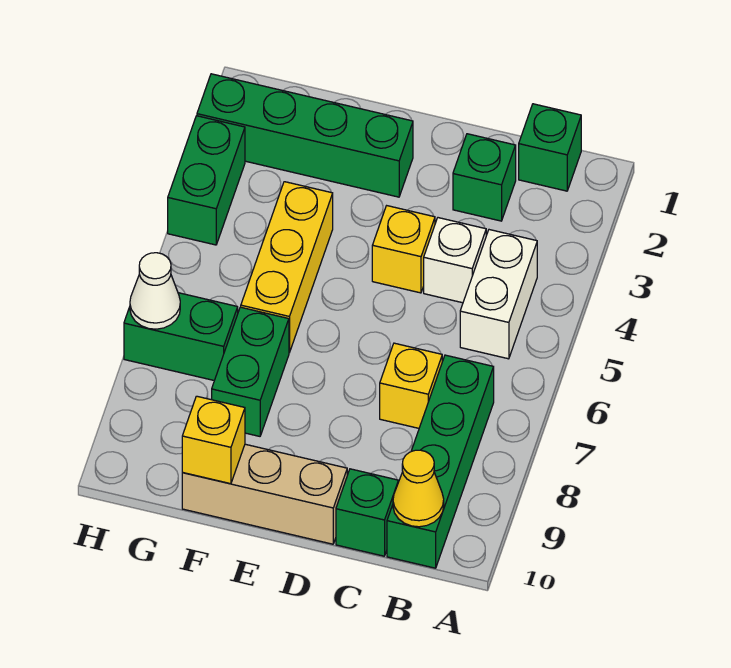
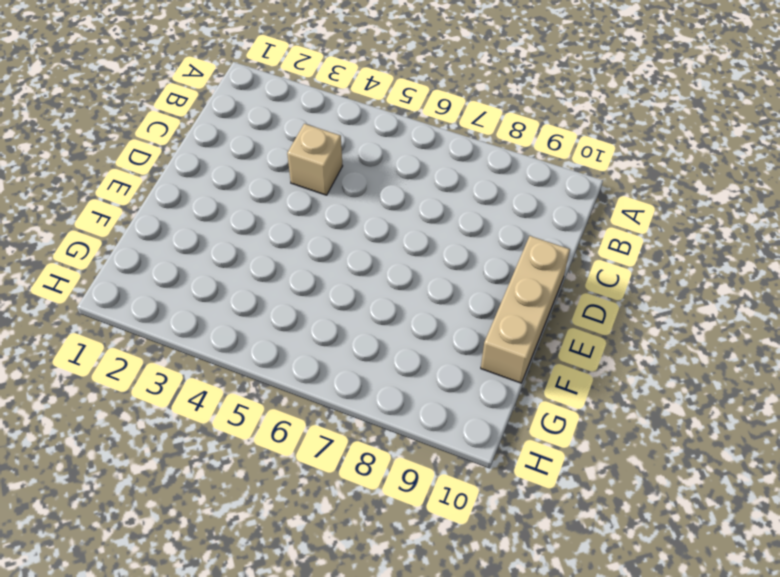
tan brick C4 level 1 -> white brick C4 level 1
none -> green brick B1 level 1
none -> white brick B4:B5 level 1
none -> green brick B7:B10 level 1

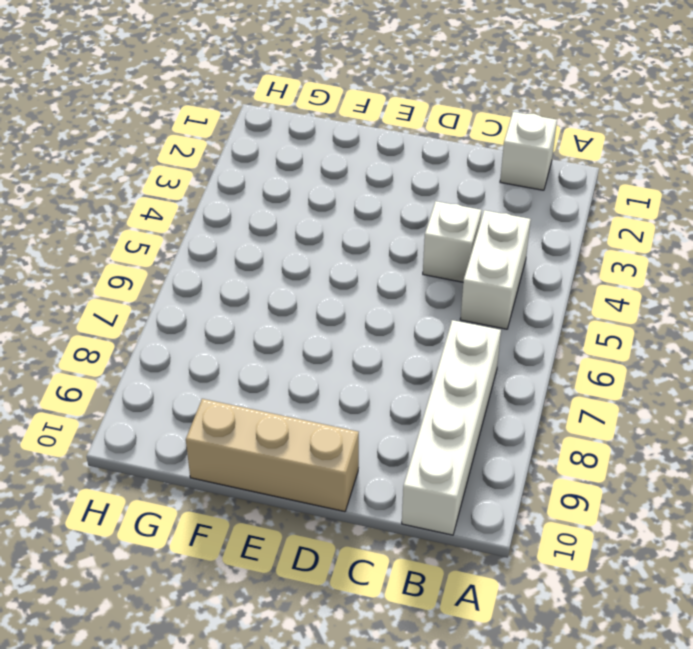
white brick B1 level 1 -> green brick B1 level 1
white brick B7:B10 level 1 -> green brick B7:B10 level 1
none -> green brick C2 level 1
none -> yellow brick C7 level 1
none -> green brick C10 level 1

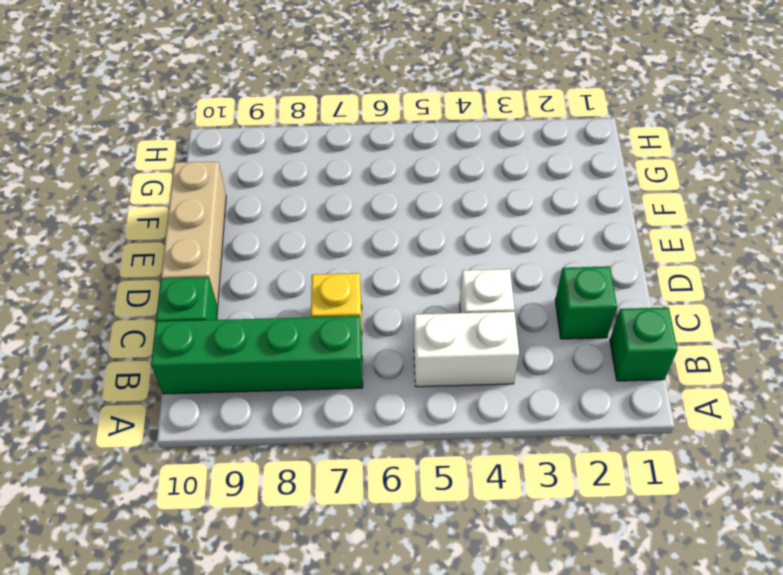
none -> yellow brick D4 level 1
none -> green brick E2:H2 level 1
none -> yellow brick F4:F6 level 1

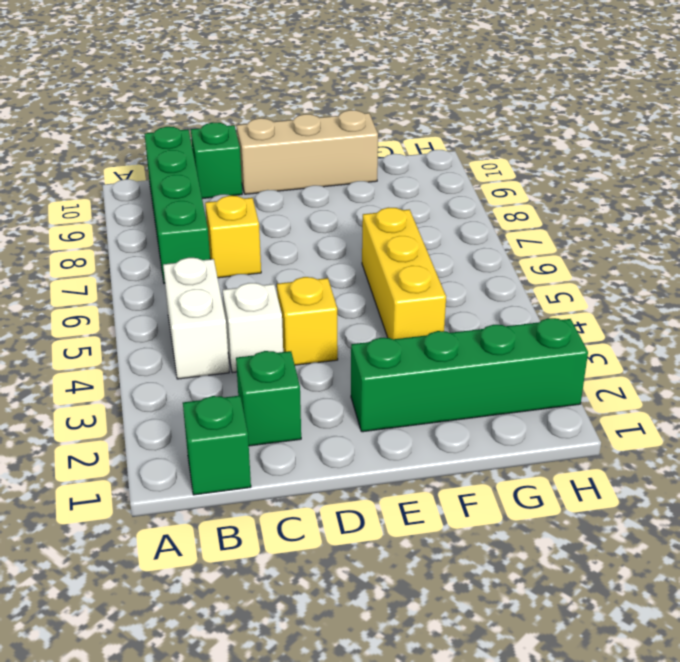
none -> green brick F7:F8 level 1
none -> green brick G7:H7 level 1
none -> green brick H3:H4 level 1

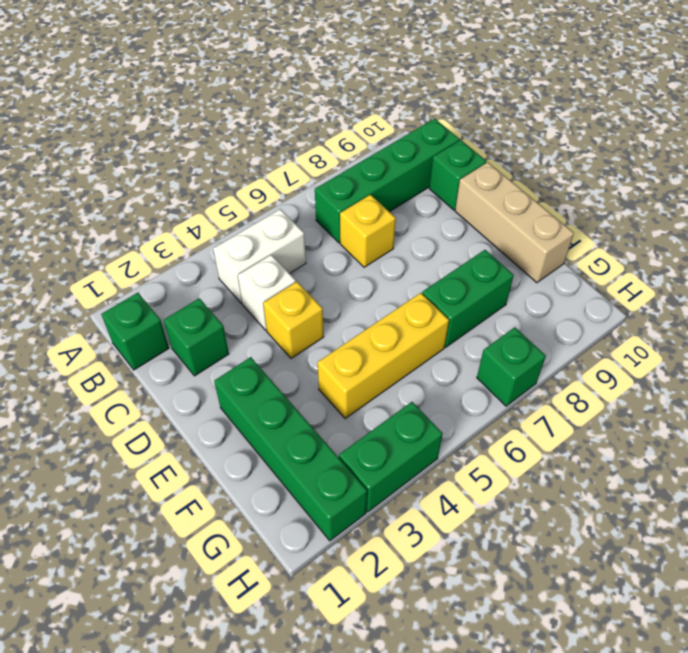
green brick H7 level 1 -> green brick G7:H7 level 1
none -> yellow cone B10 level 2
none -> yellow brick F10 level 2
none -> white cone H7 level 2

